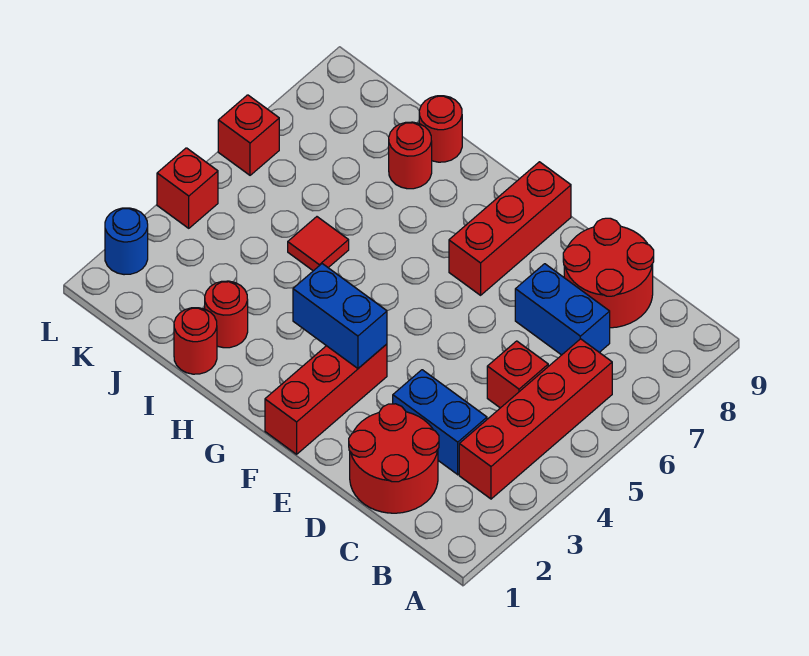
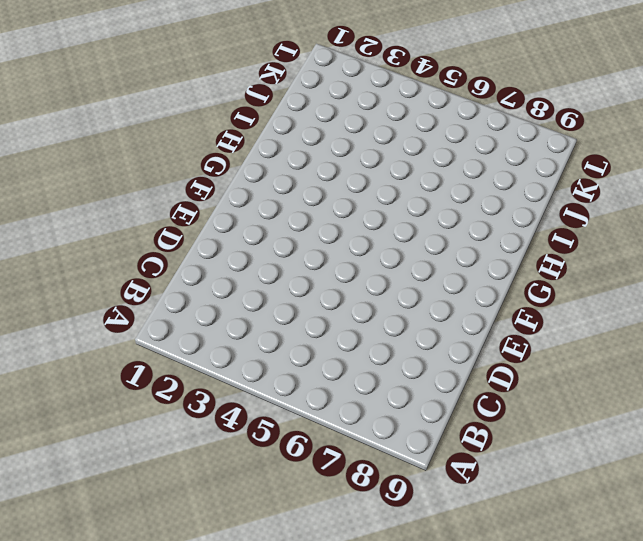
none -> red brick B3:B6 level 1
none -> red round brick C1:D2 level 1
none -> blue brick C3:D3 level 1

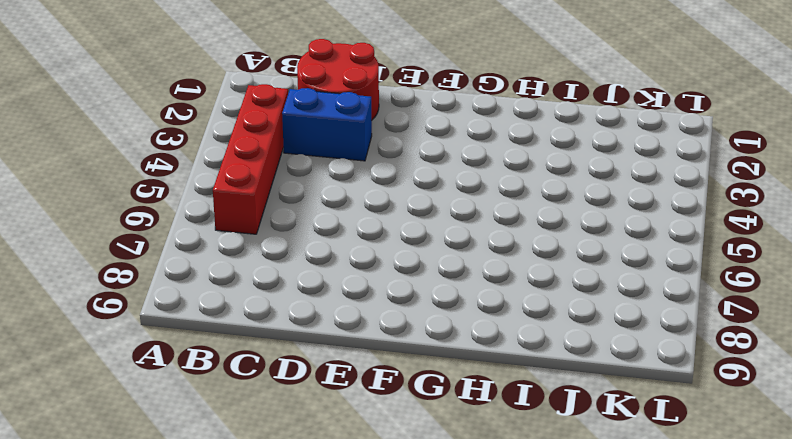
none -> red brick C5 level 1
none -> blue brick C7:D7 level 1
none -> red round brick C8:D9 level 1

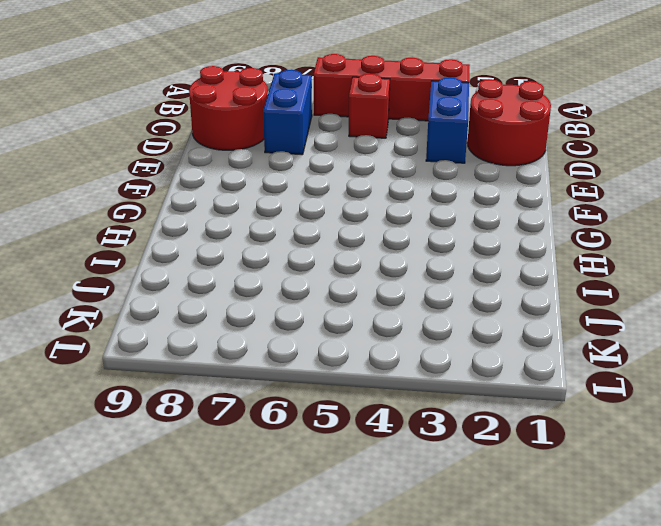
none -> red brick F1:F3 level 1
none -> red brick F7:F9 level 1
none -> red round brick I1 level 1

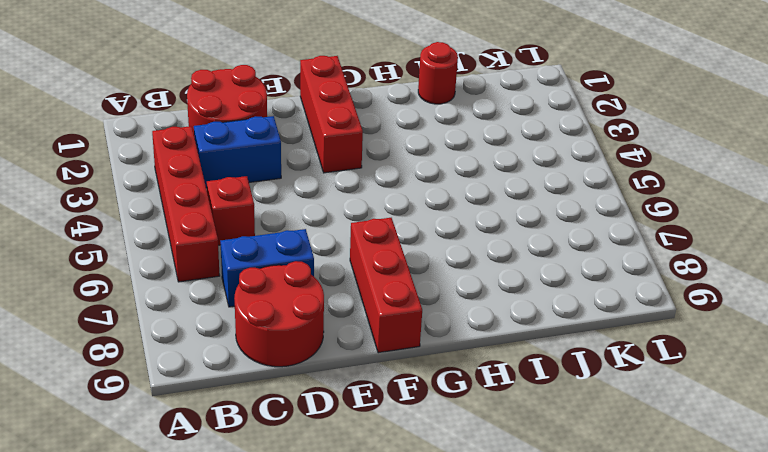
none -> red round brick I2 level 1
none -> red tile I5 level 1
none -> red round brick I8 level 1

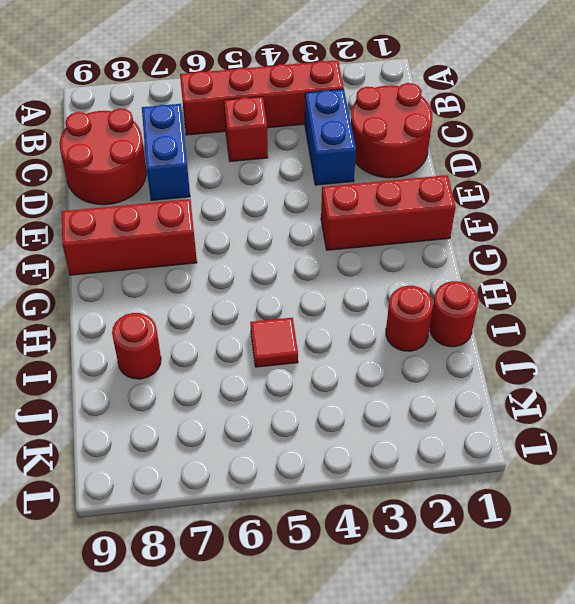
none -> red round brick I9 level 1
none -> blue round brick L2 level 1
none -> red brick L4 level 1

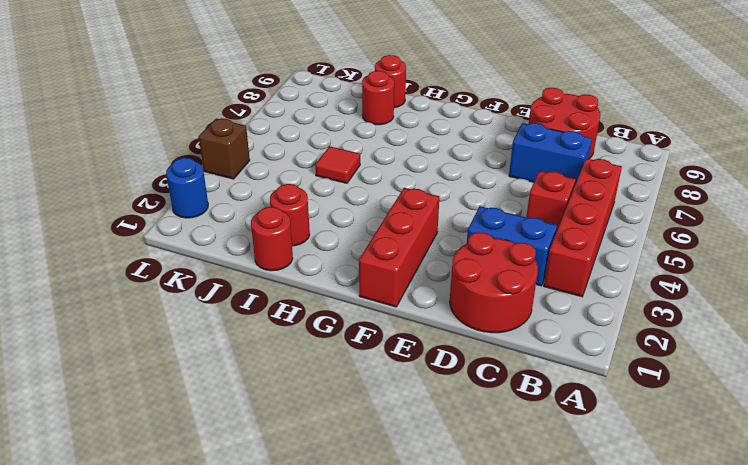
brown brick L4 level 1 -> red brick L4 level 1
none -> red brick F7:F9 level 1
none -> red brick L6 level 1
none -> blue brick F3:G3 level 2

